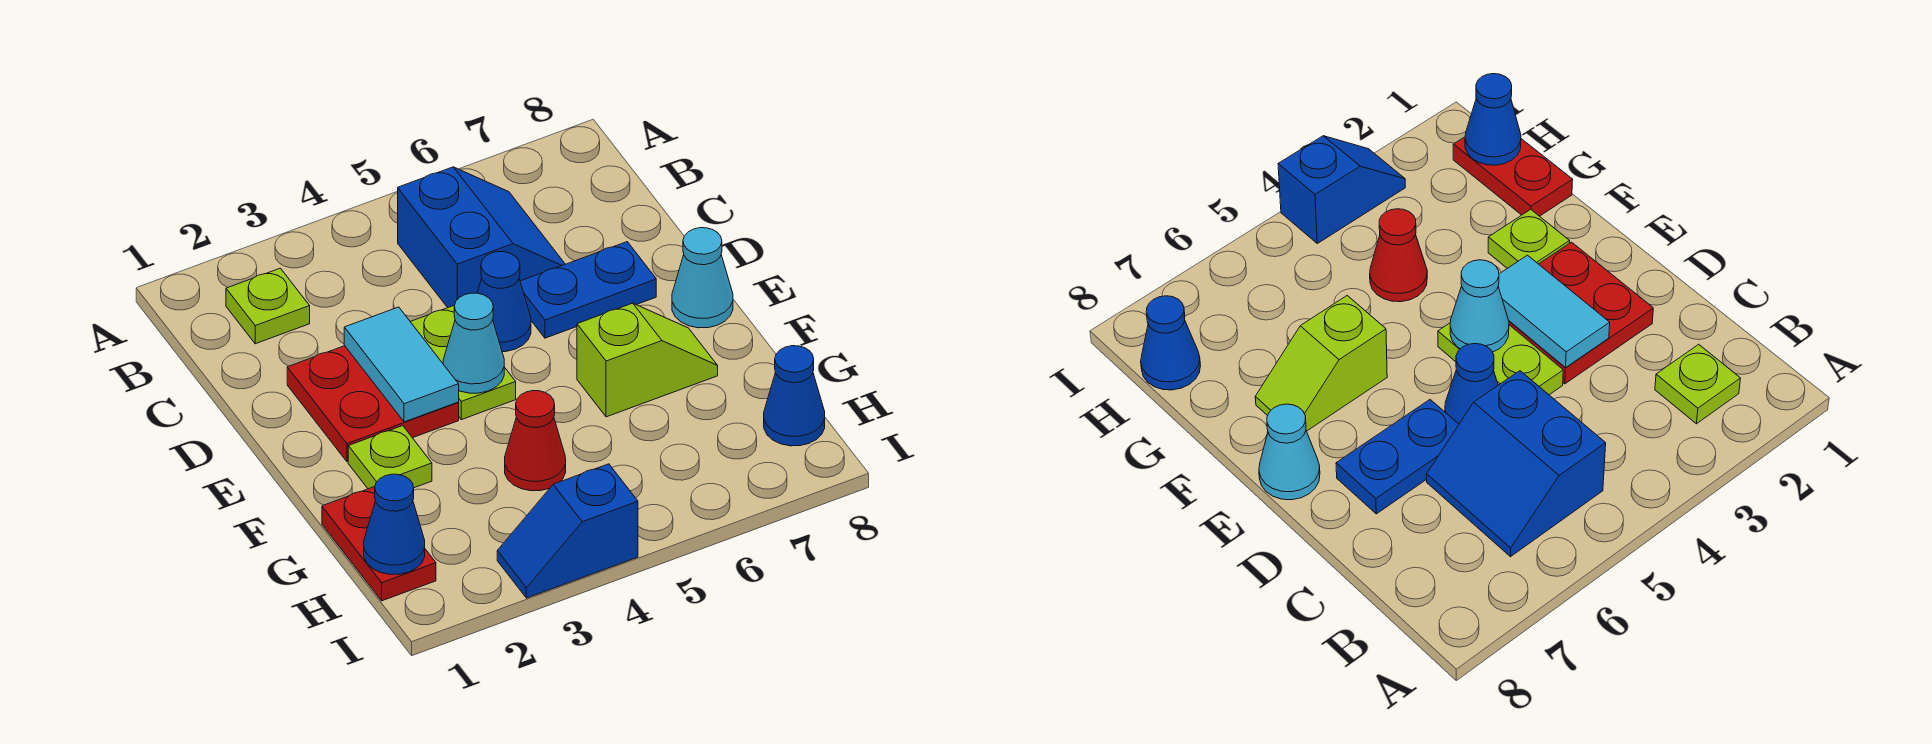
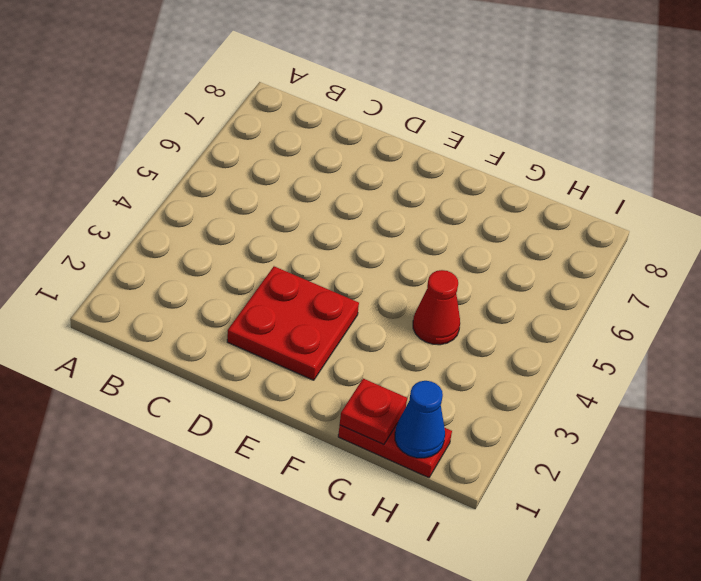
red plate G1 level 2 -> none
none -> lime plate B2 level 1
none -> blue slope B5:C6 level 1 top 5
none -> lime plate D4:E4 level 1

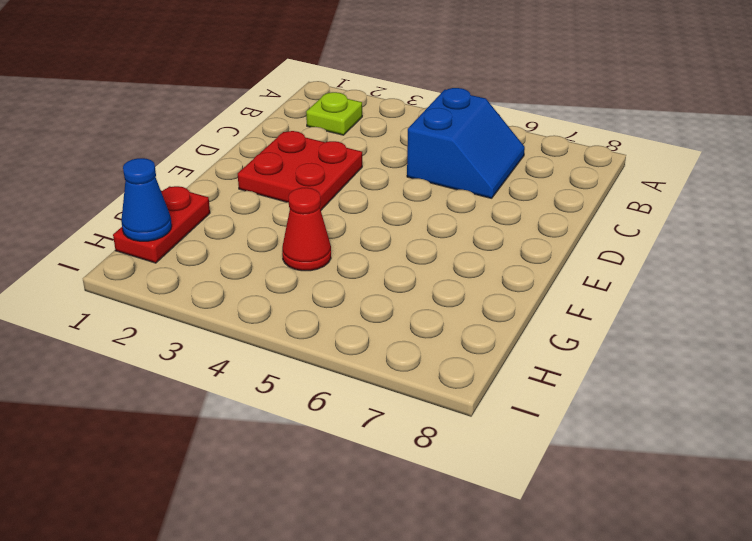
none -> lime plate D4:E4 level 1
none -> blue cone D5 level 1
none -> blue plate D6:D7 level 1

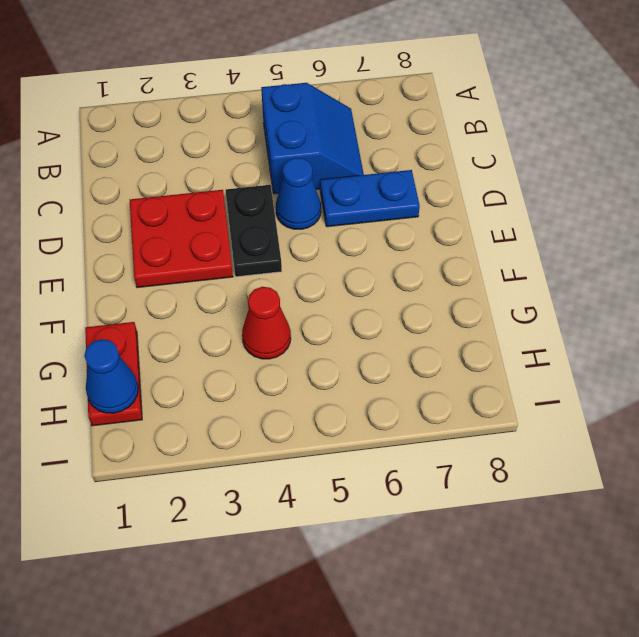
black plate D4:E4 level 1 -> lime plate D4:E4 level 1
none -> lime plate B2 level 1
none -> cyan cone E8 level 1
none -> lime plate F2 level 1

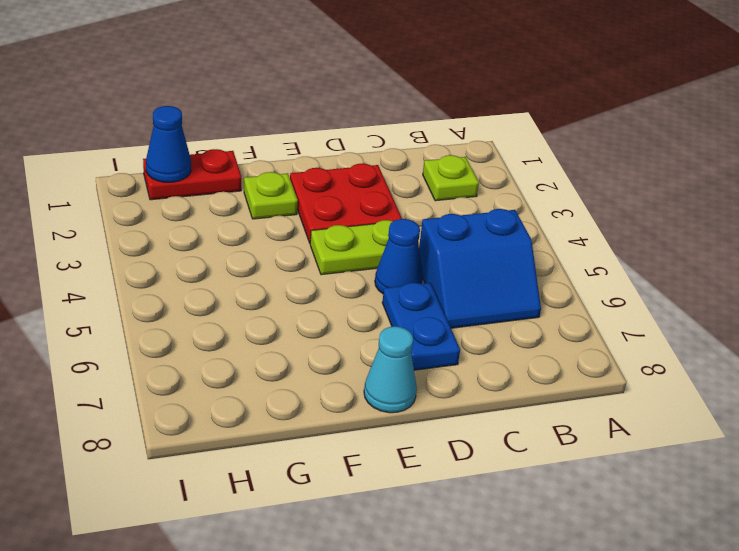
none -> lime slope F6:F7 level 1 top 6
none -> red cone G4 level 1
none -> blue cone H8 level 1

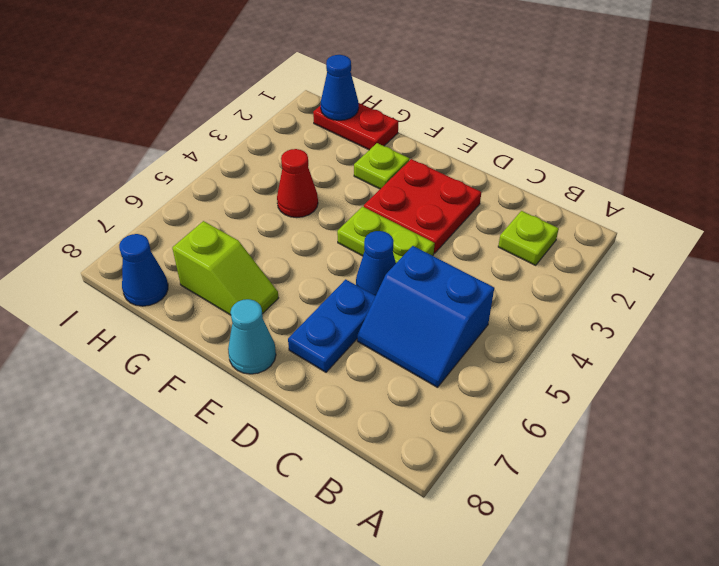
lime slope F7:G7 level 1 top G -> lime slope F6:F7 level 1 top 6
none -> blue slope I3:I4 level 1 top 4
none -> cyan tile D3:E3 level 2
none -> cyan cone E4 level 2

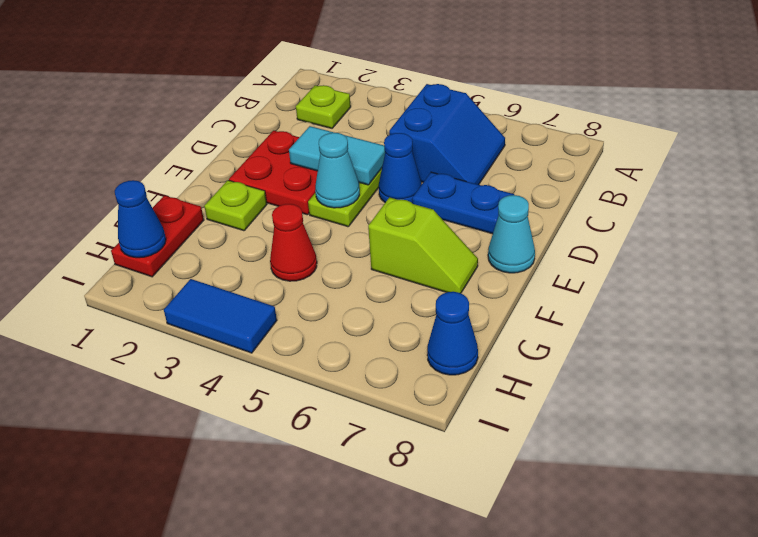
cyan tile D3:D4 level 2 -> cyan tile D3:E3 level 2
blue tile I3:I4 level 1 -> blue slope I3:I4 level 1 top 4

